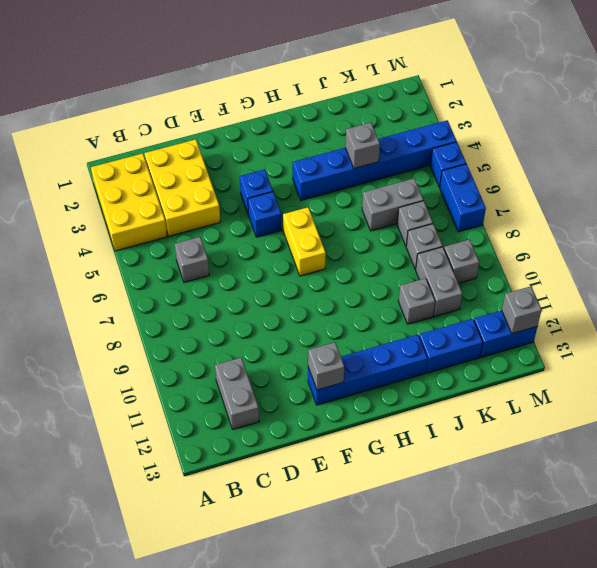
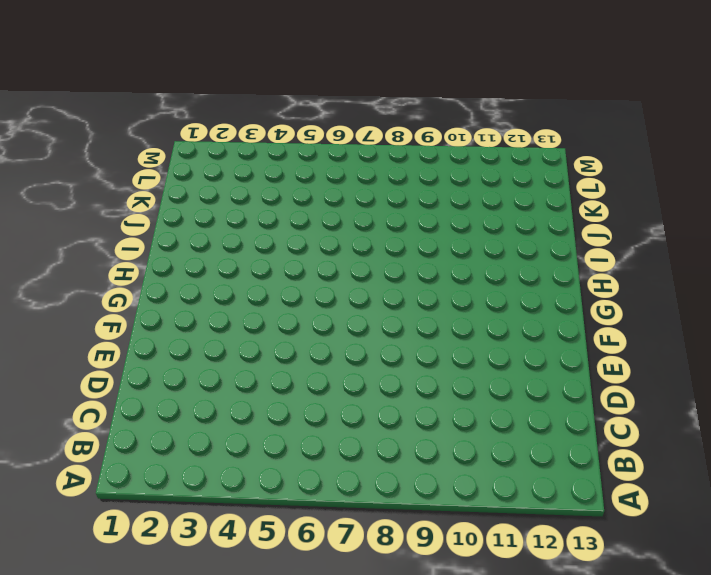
none -> yellow brick A2:B4 level 1
none -> yellow brick C2:D4 level 1
none -> grey brick C6 level 1

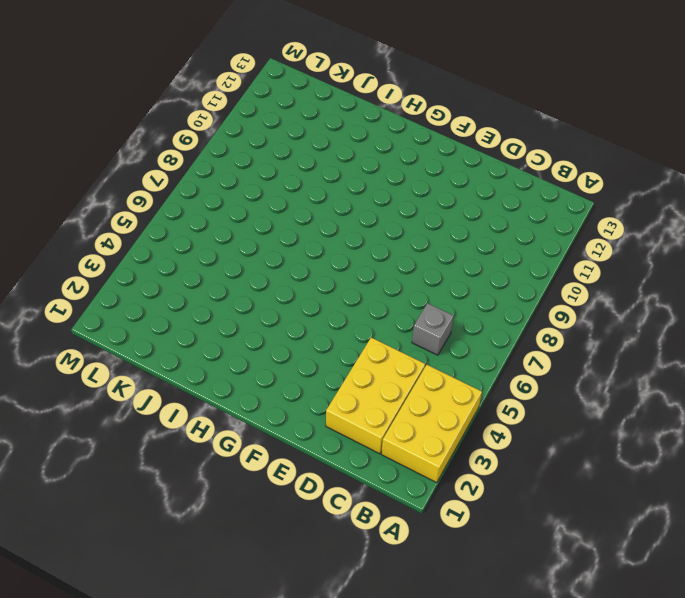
none -> grey brick C11:C12 level 1
none -> blue brick F4 level 1
none -> blue brick F5 level 1

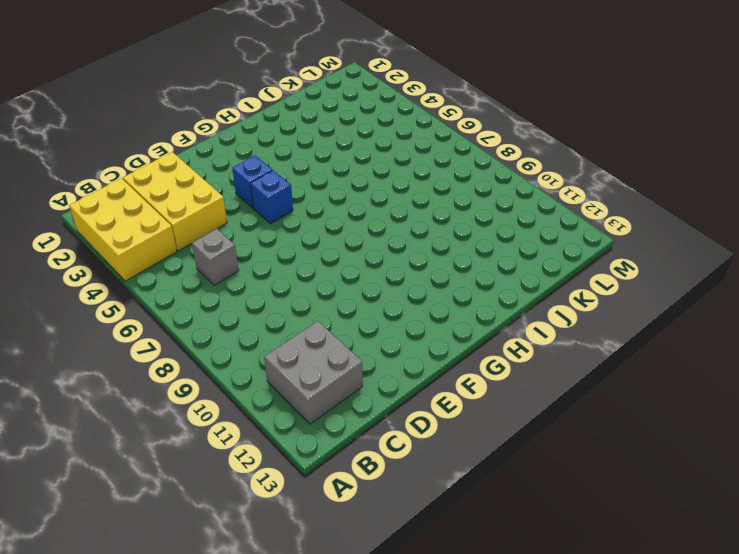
grey brick B11:C12 level 1 -> grey brick C11:C12 level 1
none -> blue brick F12:I12 level 1
none -> yellow brick G6:G7 level 1
none -> blue brick H4:M4 level 1

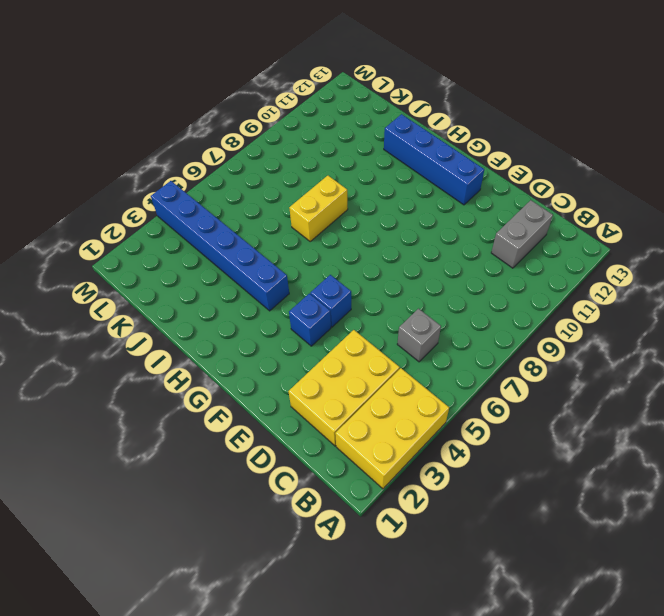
yellow brick I7:I8 level 1 -> yellow brick G6:G7 level 1
none -> grey brick J6:K6 level 1
none -> grey brick J10 level 1
none -> blue brick J12:K12 level 1

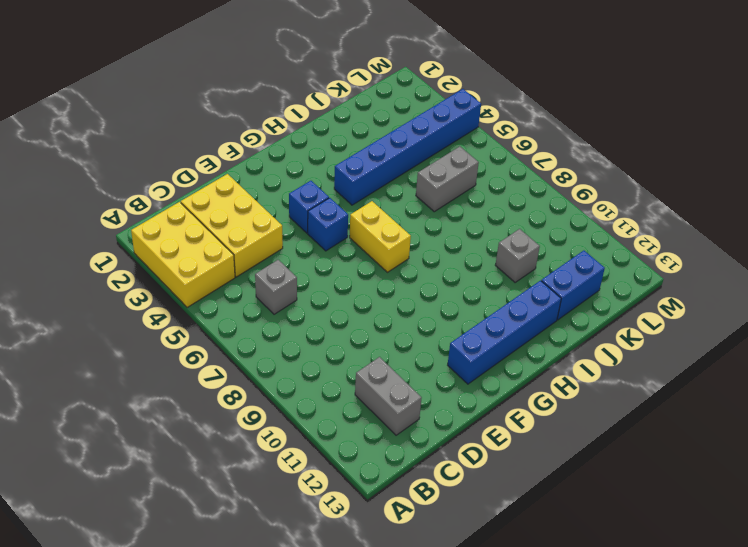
none -> grey brick K7 level 1
none -> grey brick K8 level 1
none -> grey brick K9:K10 level 1

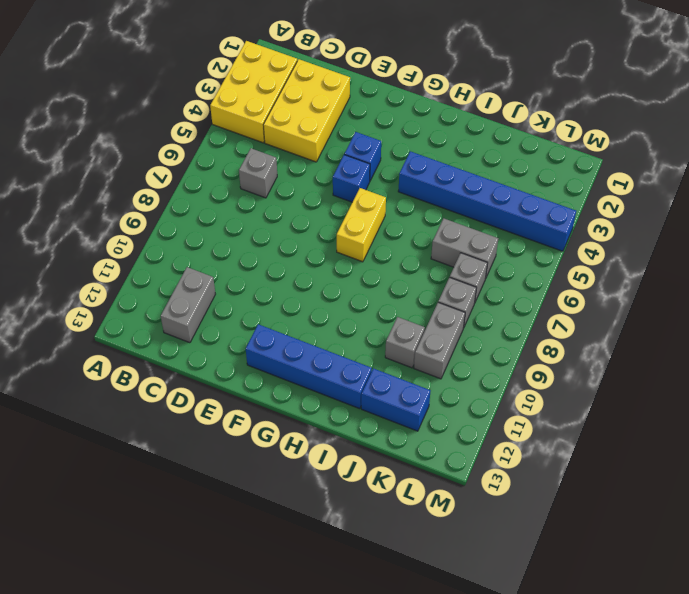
none -> grey brick L9 level 1
none -> blue brick L12:M12 level 1
none -> blue brick M5 level 1

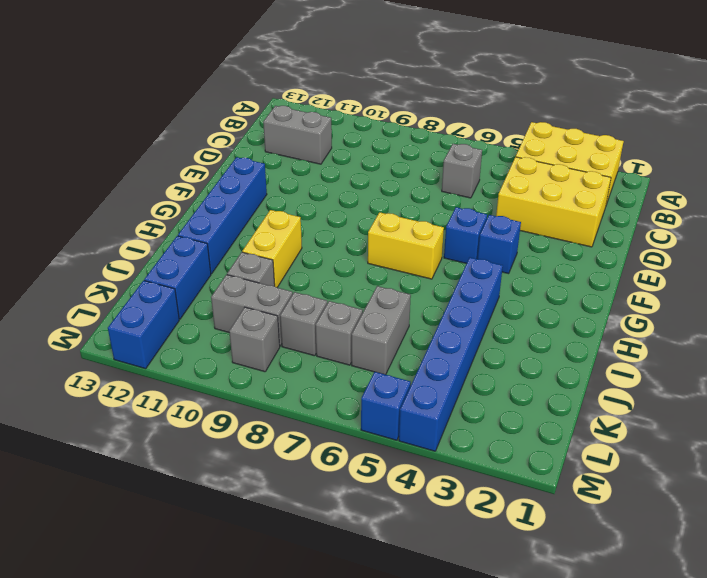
yellow brick H10:I10 level 1 -> none
none -> blue brick M6:M7 level 1
none -> grey brick F12 level 2
none -> grey brick J4 level 2

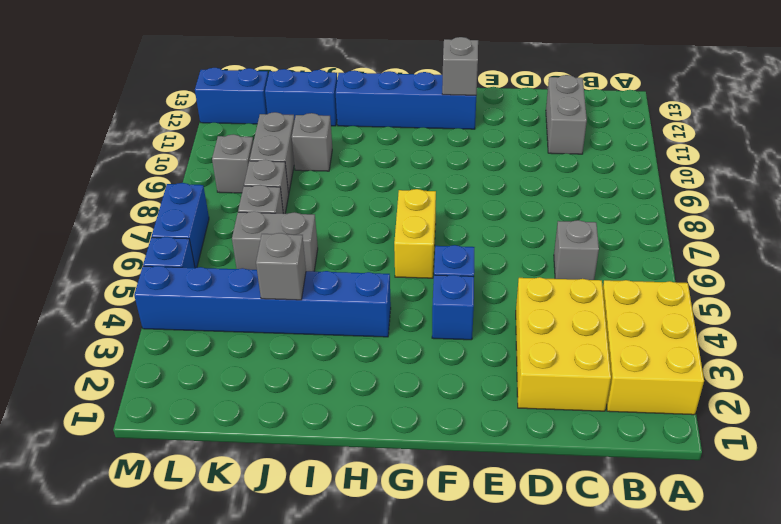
none -> grey brick M12 level 2

